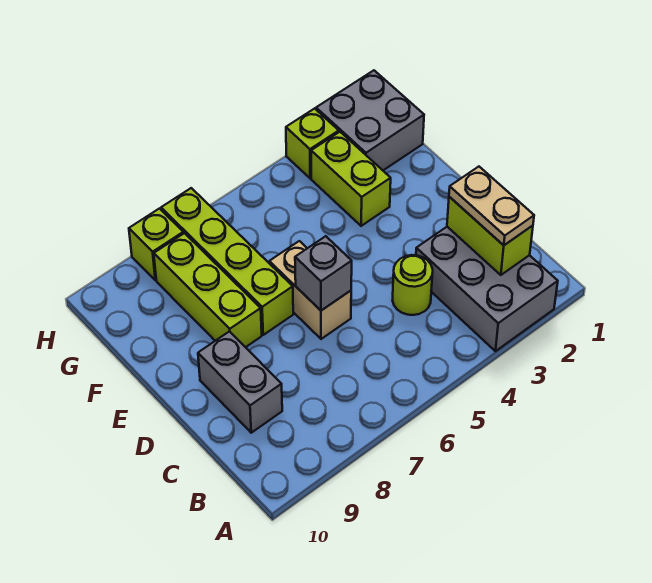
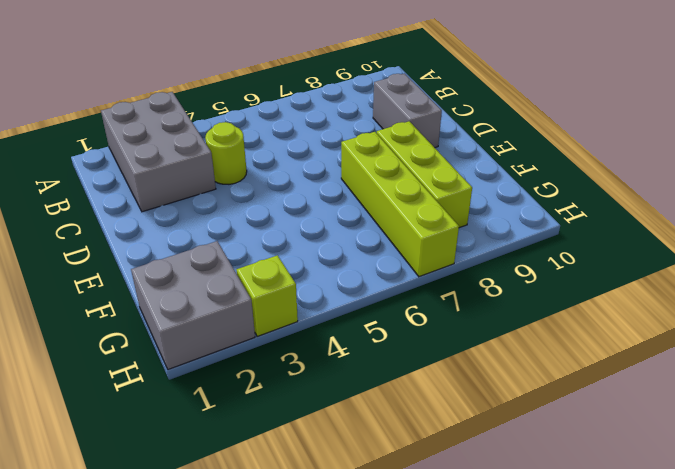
none -> tan brick D6:E6 level 1
none -> lime brick F3:G3 level 1
none -> lime brick H8 level 1

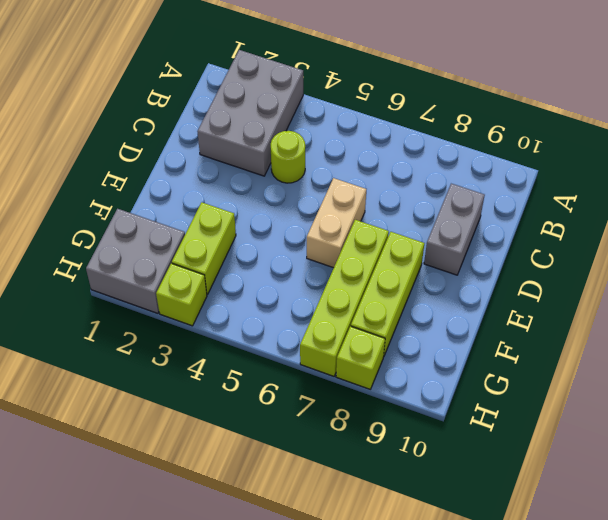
none -> lime brick B2:C2 level 2
none -> grey brick D6 level 2
none -> tan plate B2:C2 level 3

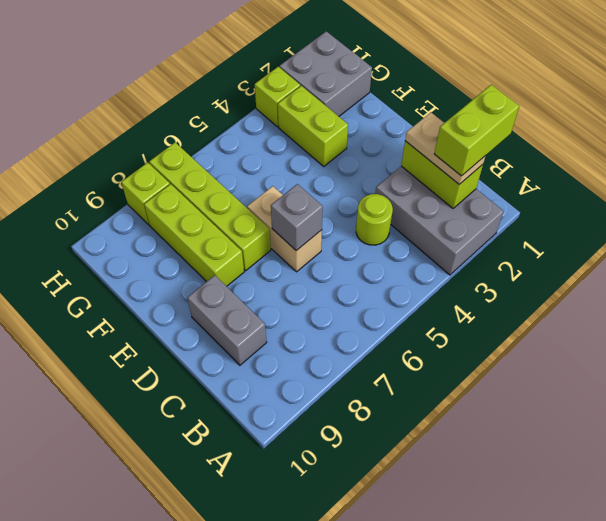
lime brick B1:B2 level 4 -> none

